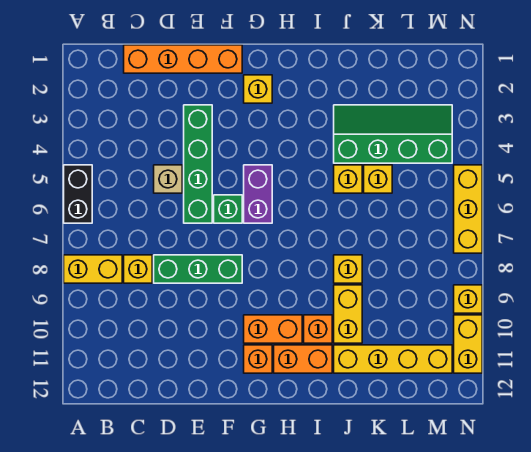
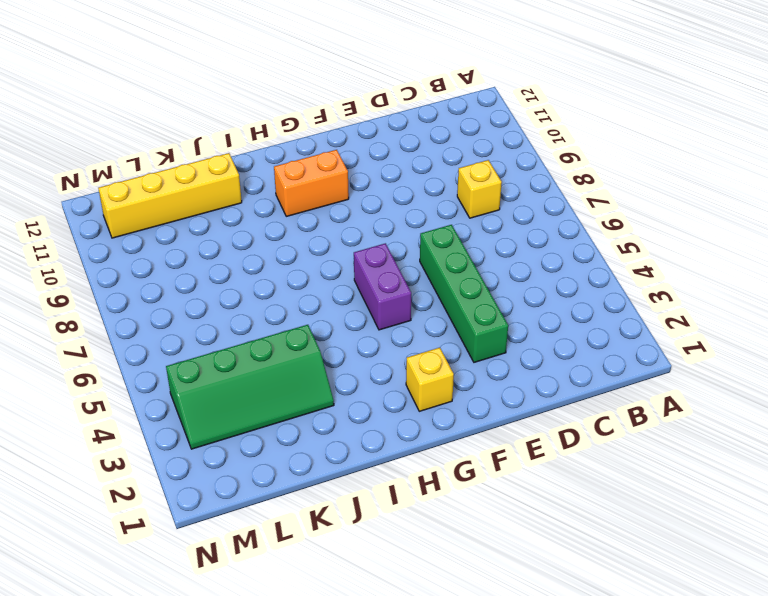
none -> black brick A5:A6 level 1
none -> yellow brick A8:B8 level 1
none -> orange brick C1:F1 level 1

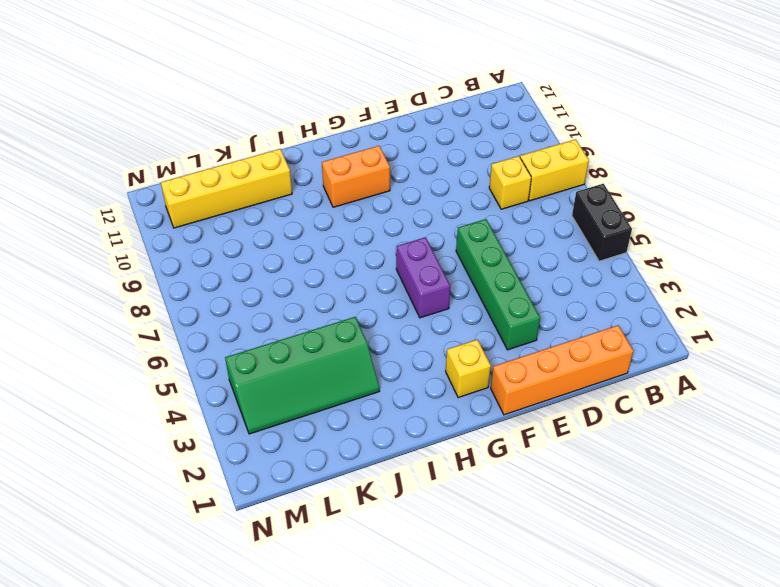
none -> tan brick D5 level 1
none -> green brick D8:F8 level 1
none -> green brick F6 level 1

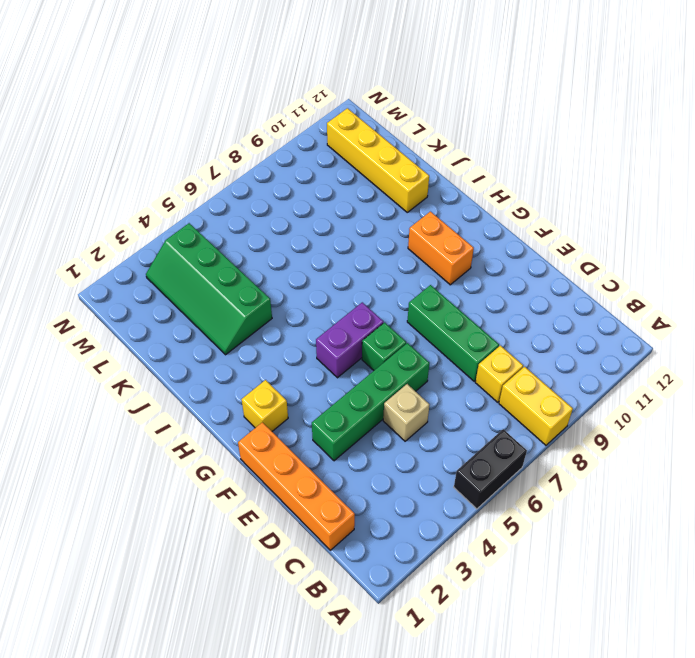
none -> orange brick G11 level 1
none -> orange brick H11:I11 level 1
none -> orange brick I10 level 1

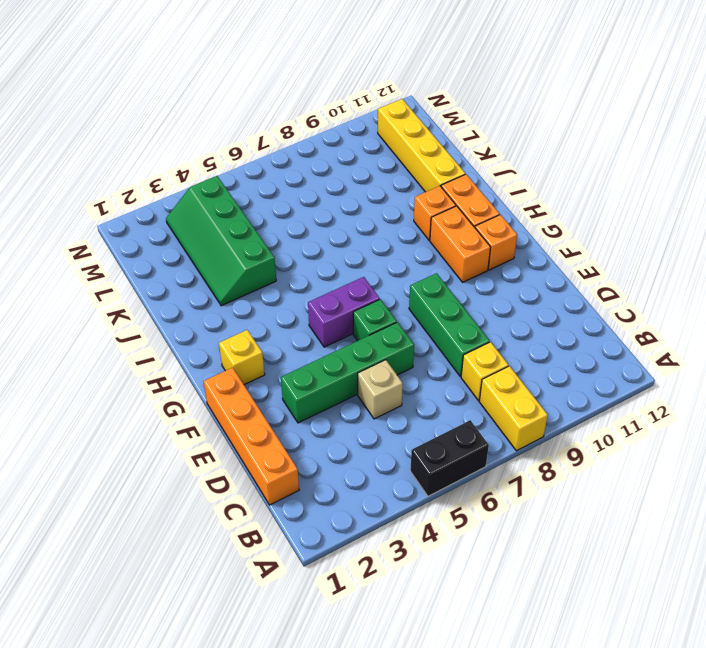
none -> yellow brick J5 level 1
none -> yellow brick J8 level 1
none -> yellow brick J9:J10 level 1

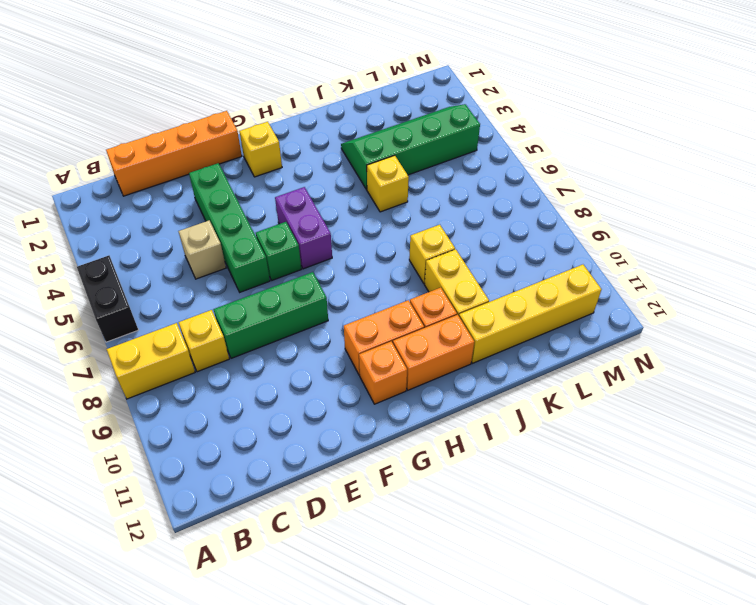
none -> yellow brick K5 level 1
none -> yellow brick N5:N7 level 1
none -> yellow brick N9 level 1

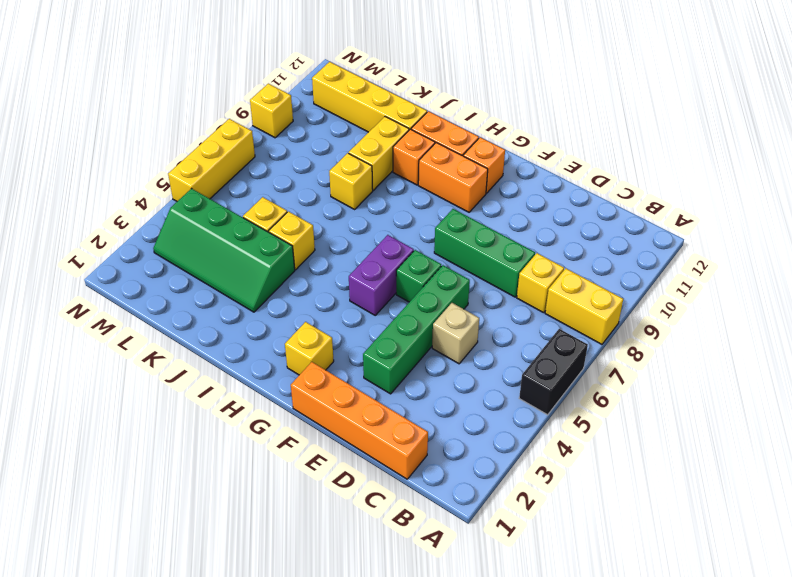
none -> yellow brick N10:N11 level 1

